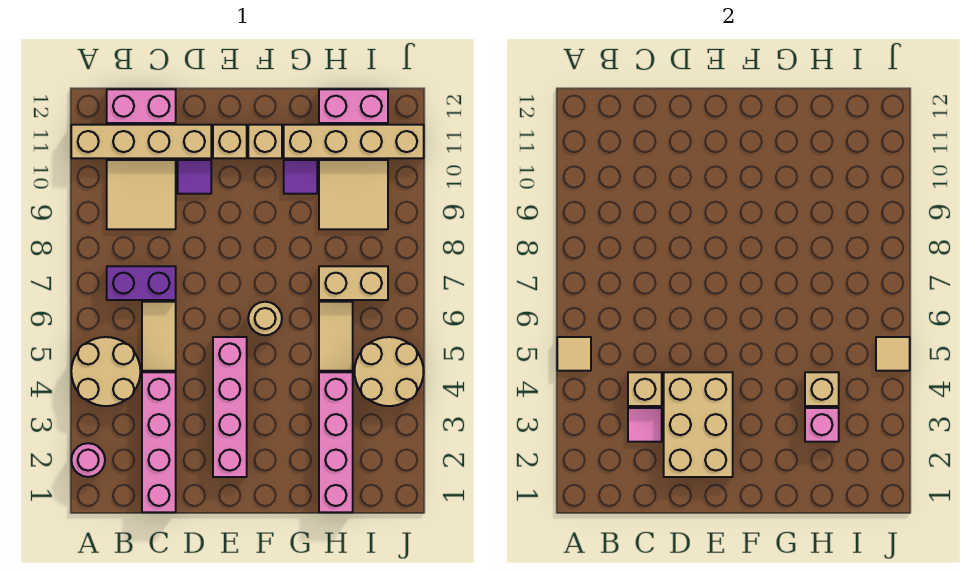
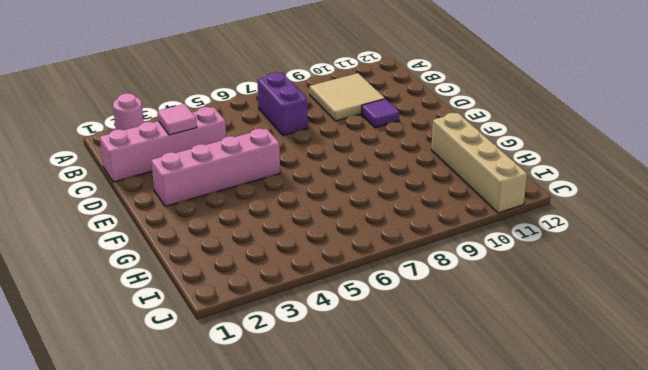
none -> tan round brick A4:B5 level 1
none -> tan brick A11:D11 level 1
none -> pink brick B12:C12 level 1

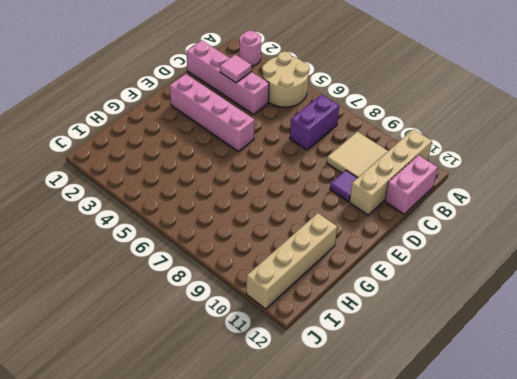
none -> tan tile C5:C6 level 1
none -> tan brick E11 level 1
none -> tan round brick F6 level 1

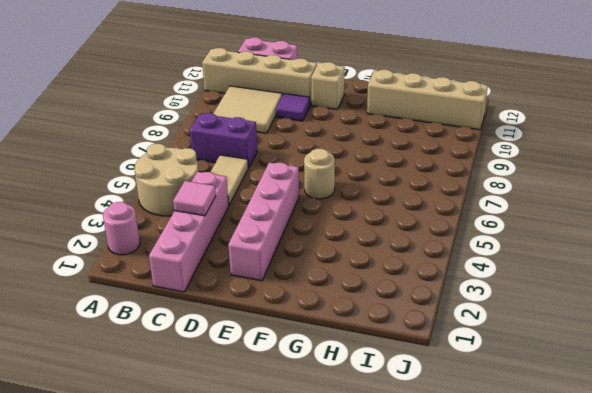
none -> tan brick F11 level 1
none -> purple tile G10 level 1
none -> pink brick H1:H4 level 1

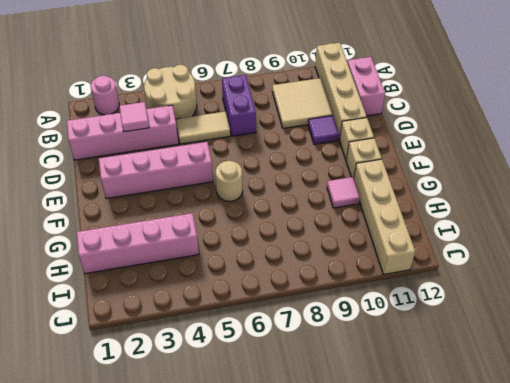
pink tile G10 level 1 -> purple tile G10 level 1
none -> tan tile H5:H6 level 1
none -> tan brick H7:I7 level 1
none -> tan tile H9:I10 level 1

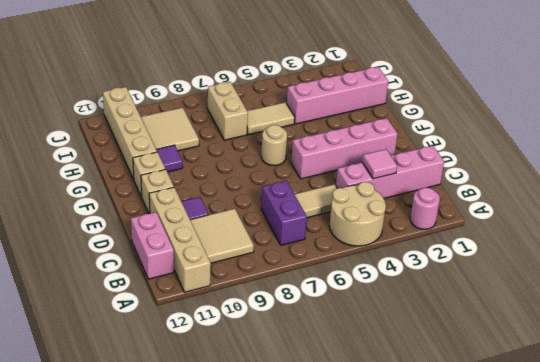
none -> pink brick H12:I12 level 1
none -> tan round brick I4:J5 level 1
none -> tan tile A5 level 2

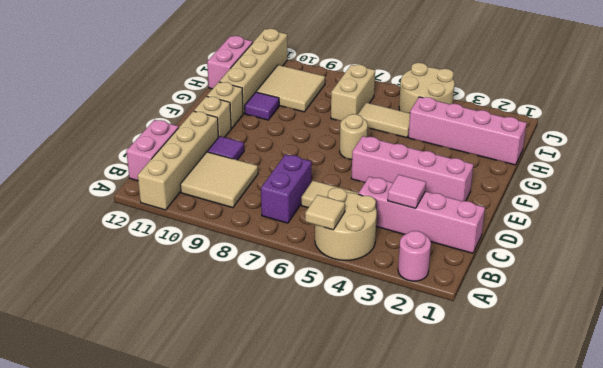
none -> tan brick C4 level 2
none -> tan brick D2:E4 level 2
none -> pink brick H3 level 2

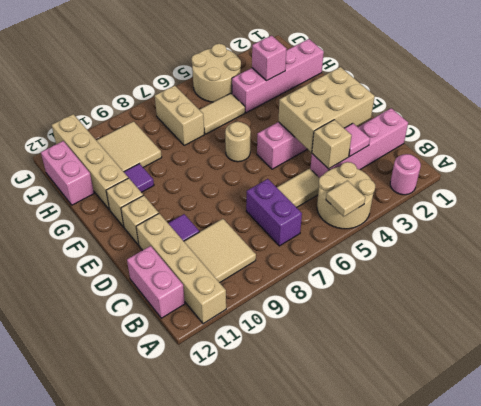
none -> tan brick H4 level 2
none -> tan tile J5 level 2

